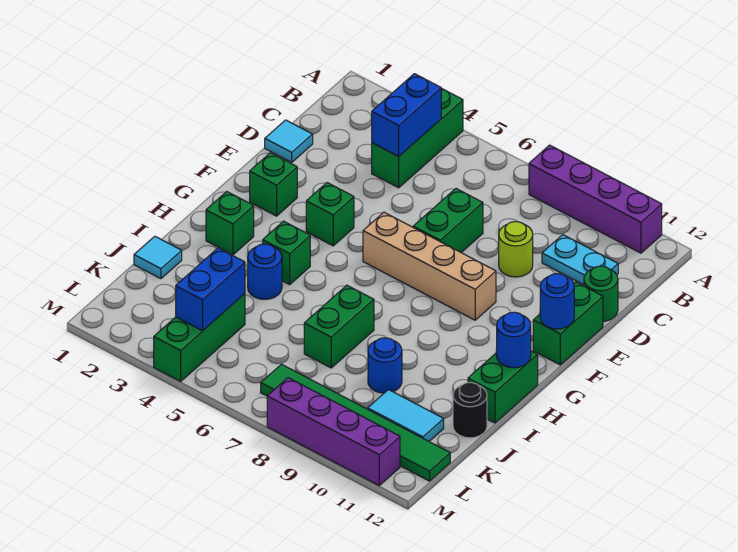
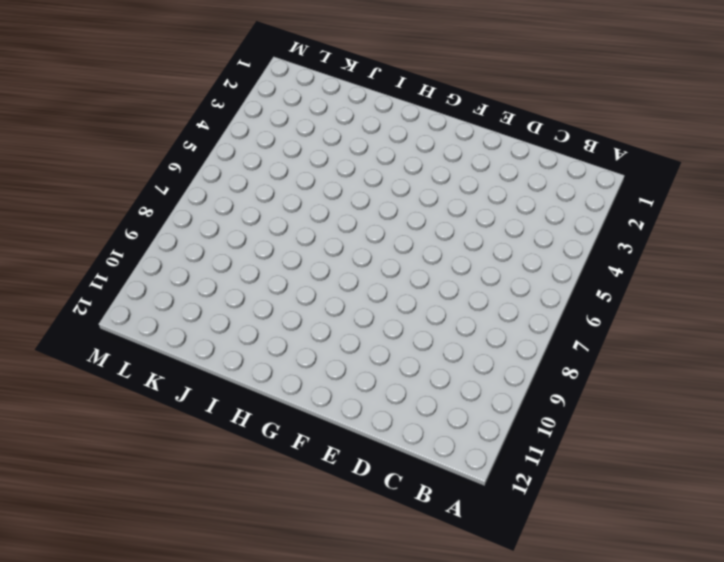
none -> green brick A4:C4 level 1
none -> purple brick A8:A11 level 1
none -> cyan plate C10:C11 level 1

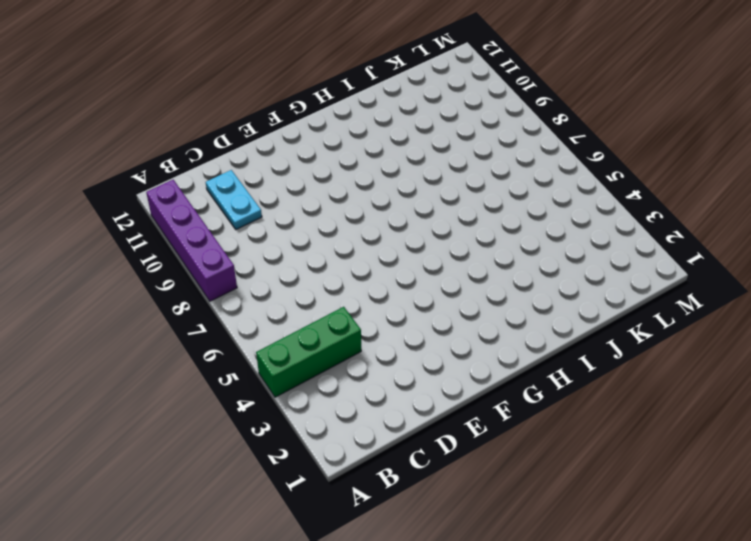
none -> cyan tile D1 level 1
none -> green brick D7:E7 level 1
none -> lime round brick D9 level 1

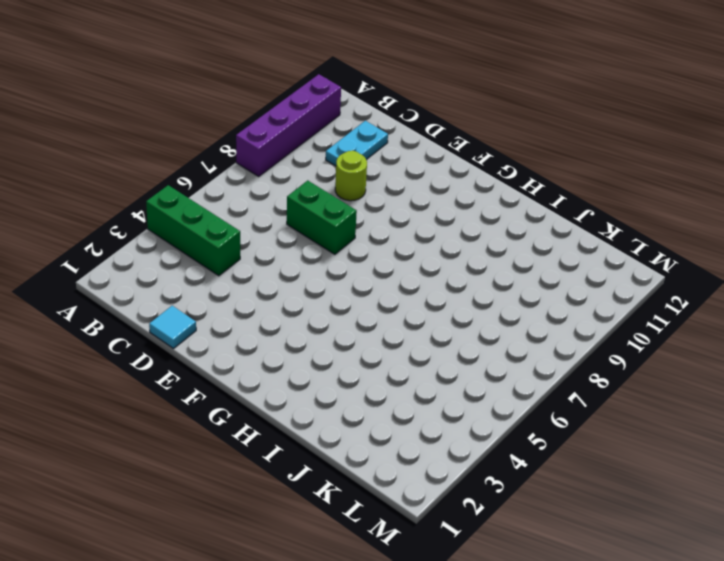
none -> green round brick D12 level 1
none -> green brick E12:F12 level 1
none -> green brick F2 level 1

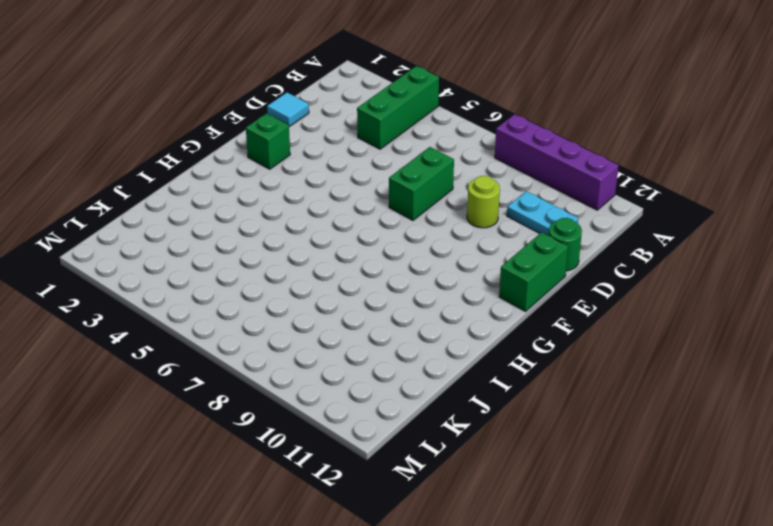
none -> green brick F4 level 1
none -> tan brick F6:F9 level 1
none -> green brick H2 level 1

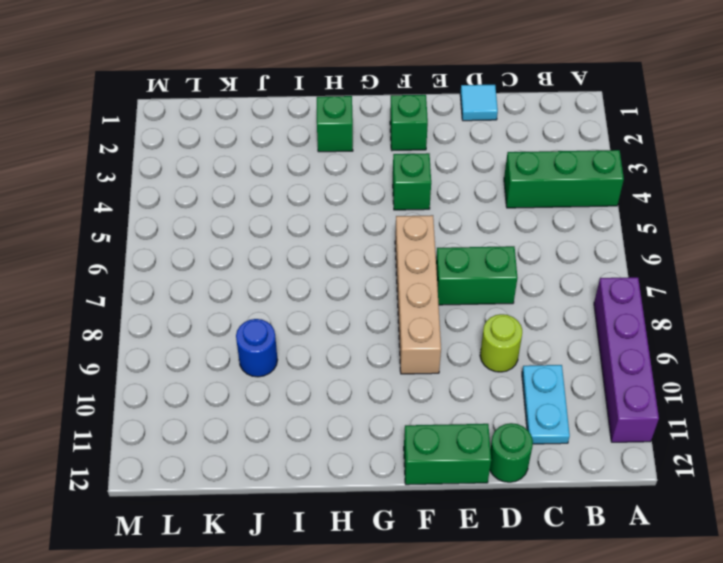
none -> green brick H4 level 1
none -> green brick H12:I12 level 1
none -> blue round brick I4 level 1

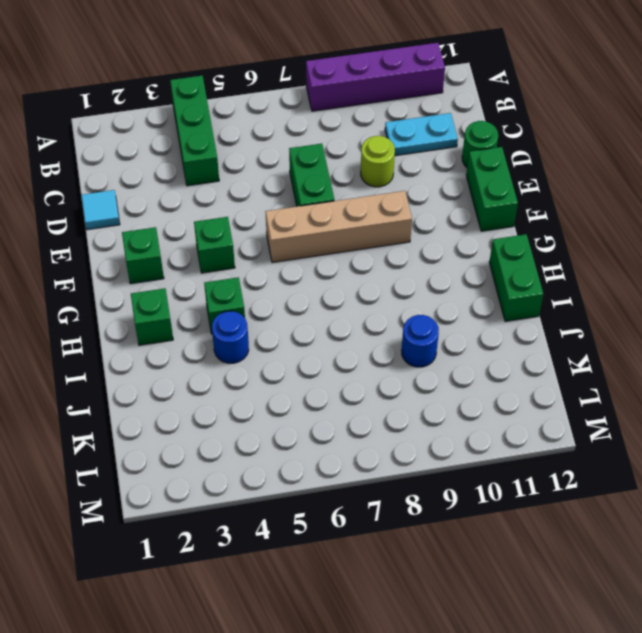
none -> green brick I7:J7 level 1
none -> cyan tile J1 level 1
none -> black round brick J12 level 1

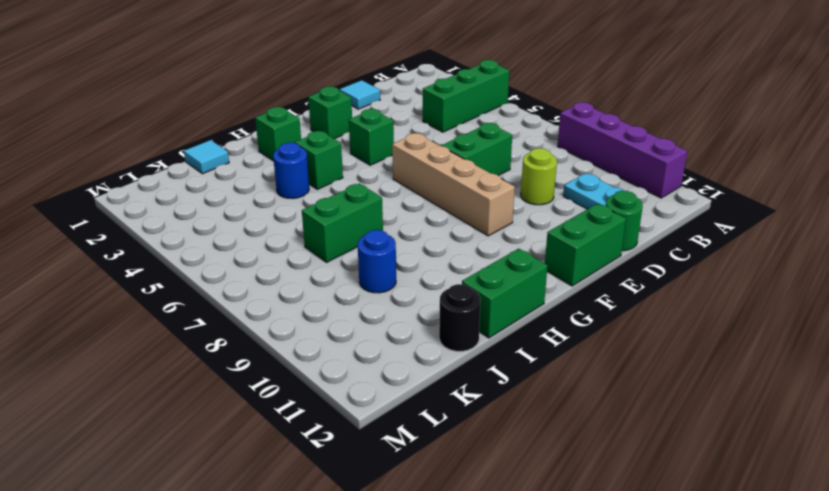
none -> green brick K4:M4 level 1
none -> cyan tile K10:K11 level 1
none -> green tile L7:L12 level 1

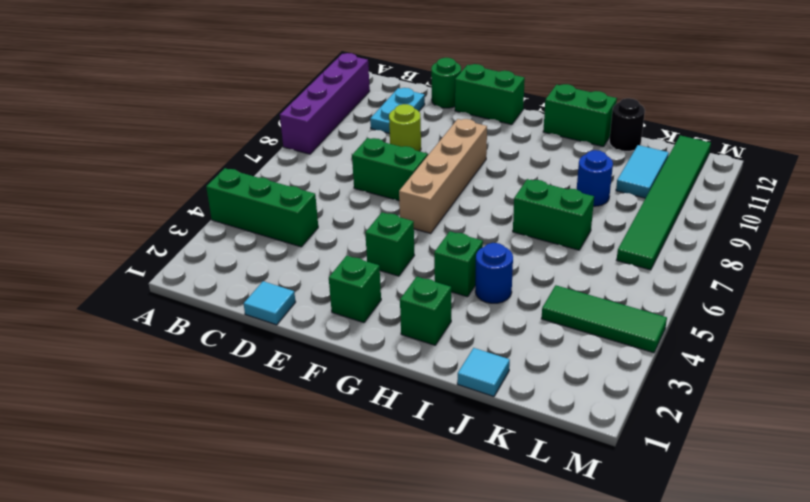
green tile K4:M4 level 1 -> green brick K4:M4 level 1
none -> purple brick M8:M11 level 1
none -> blue brick B4:C4 level 2
none -> blue round brick F12 level 2

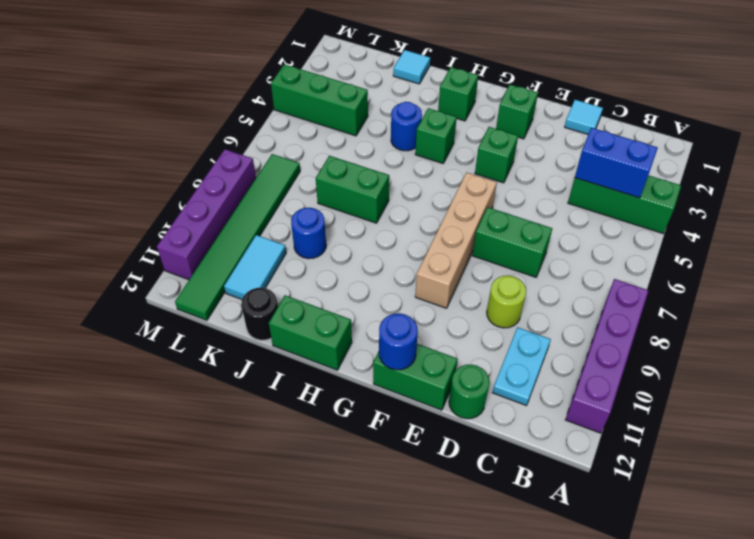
none -> blue round brick H12 level 2
none -> blue brick K4:L4 level 2

